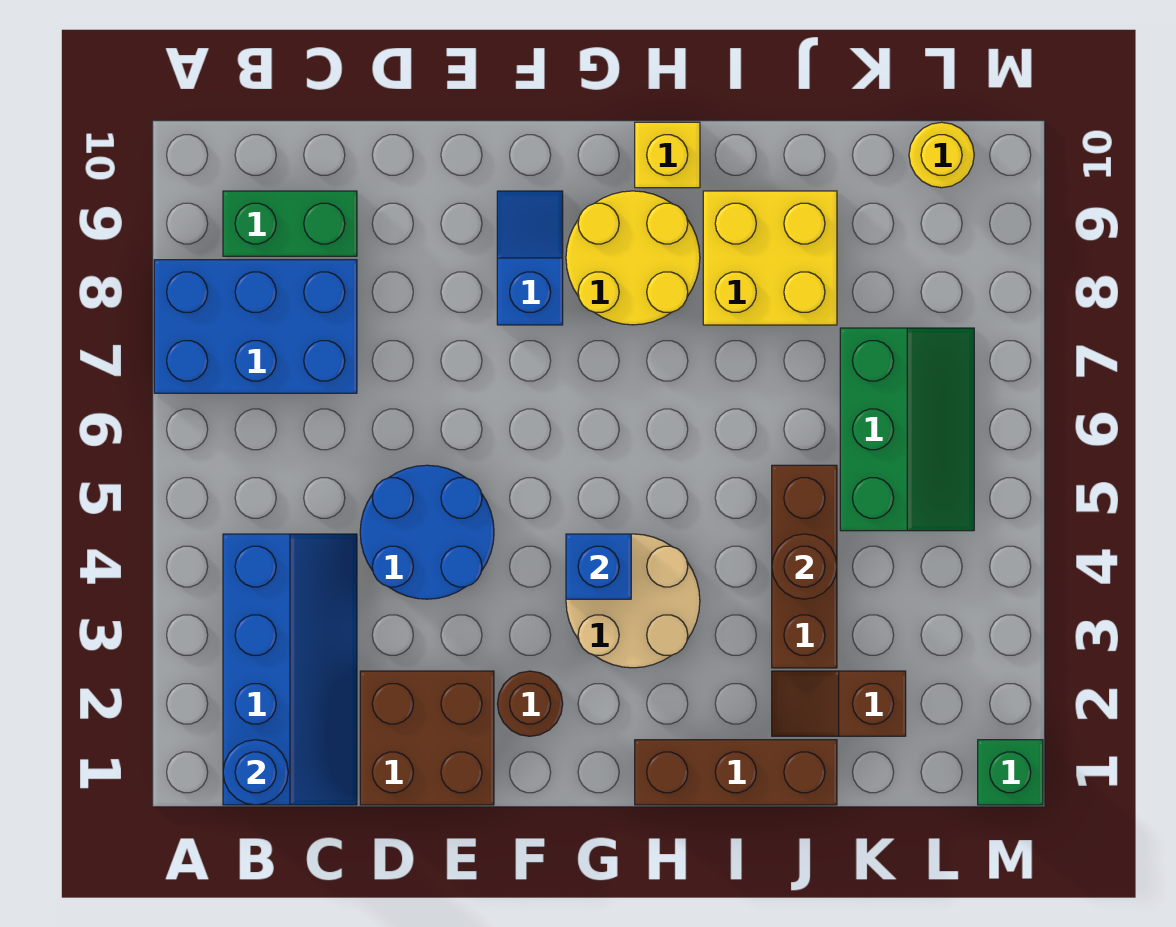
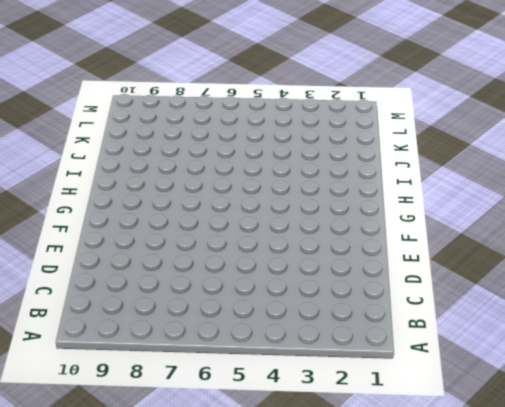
none -> blue brick A7:C8 level 1
none -> blue slope B1:C4 level 1 top B
none -> green brick B9:C9 level 1

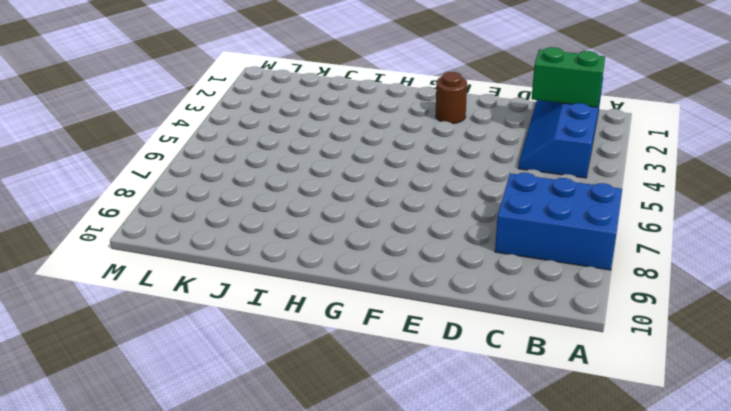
green brick B2:C2 level 2 -> green brick B9:C9 level 1
none -> brown brick D1:E2 level 1
none -> blue round brick D4:E5 level 1
none -> blue slope F8:F9 level 1 top 8

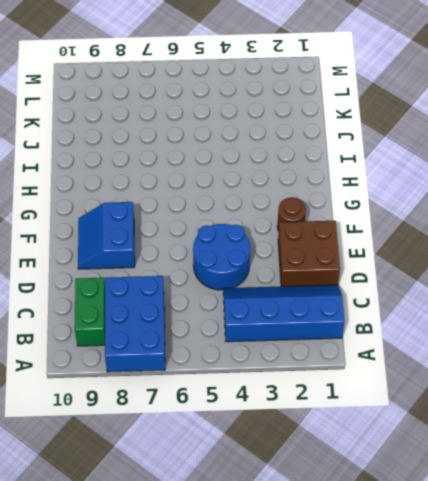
blue slope E8:F9 level 1 top 8 -> blue slope F8:F9 level 1 top 8
none -> tan round brick G3:H4 level 1
none -> yellow round brick G8:H9 level 1
none -> brown brick H1:J1 level 1

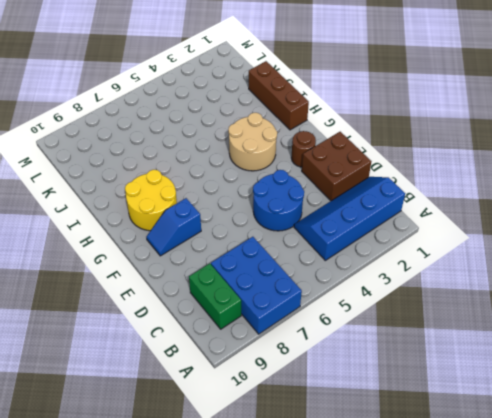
none -> yellow brick H10 level 1
none -> yellow brick I8:J9 level 1
none -> brown slope J2:K2 level 1 top K

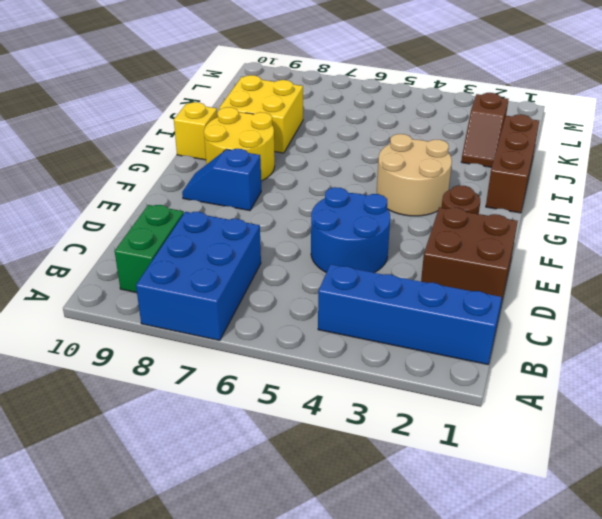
none -> brown brick J3:J5 level 1
none -> green slope K5:L7 level 1 top K
none -> yellow round brick L10 level 1

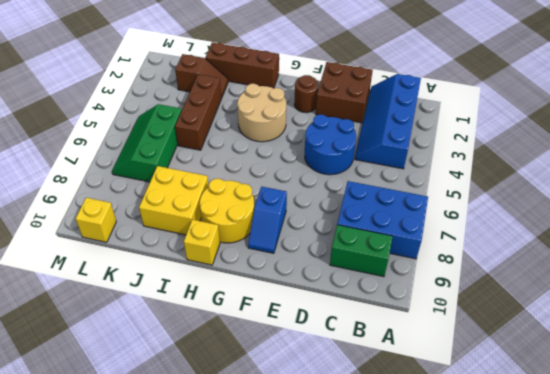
yellow brick L10 level 1 -> yellow round brick L10 level 1
none -> green brick M1 level 1
none -> blue round brick B1 level 2
none -> blue brick G4 level 2

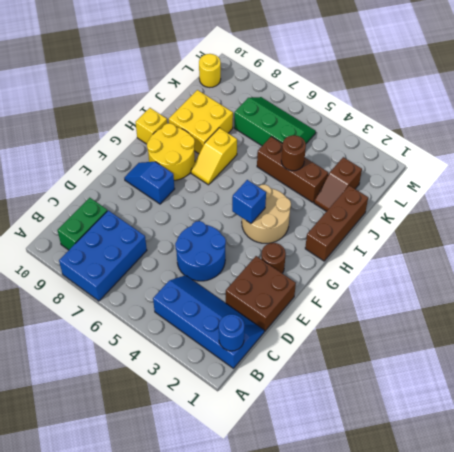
yellow slope H7:I7 level 1 top I -> none
none -> green brick M1 level 1

